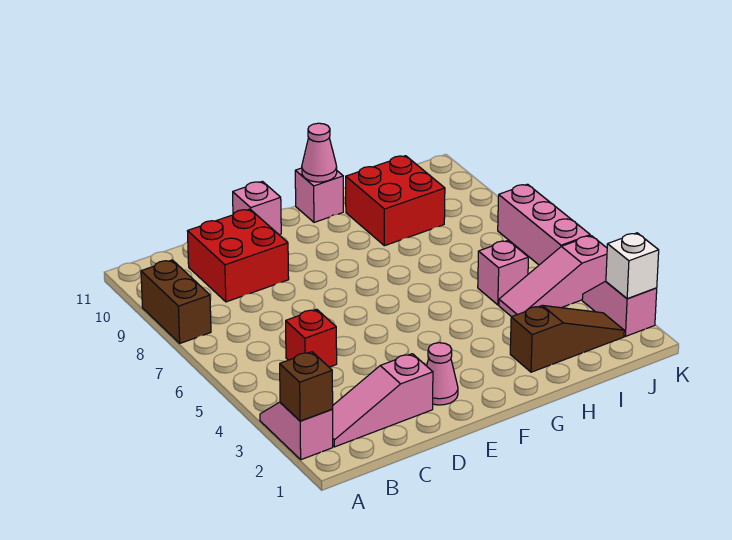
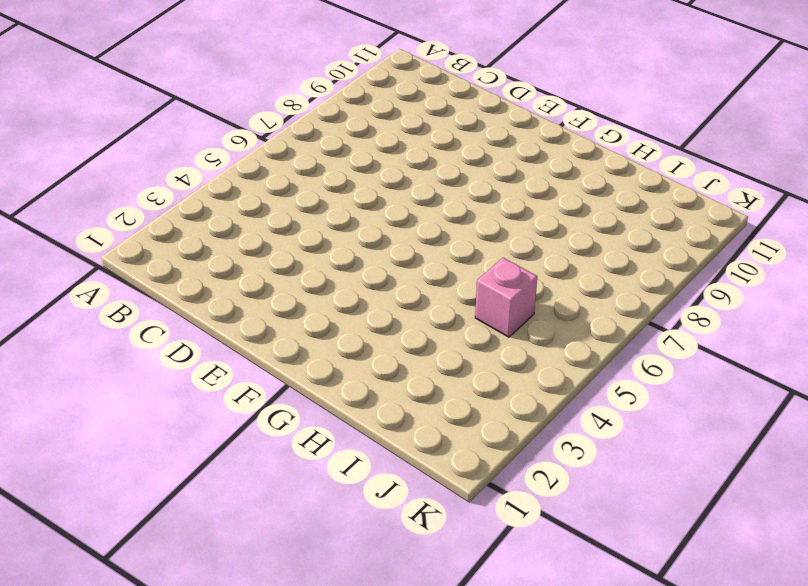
none -> pink slope A2:A3 level 1 top 2
none -> brown brick A8:A9 level 1
none -> pink slope B2:D2 level 1 top D

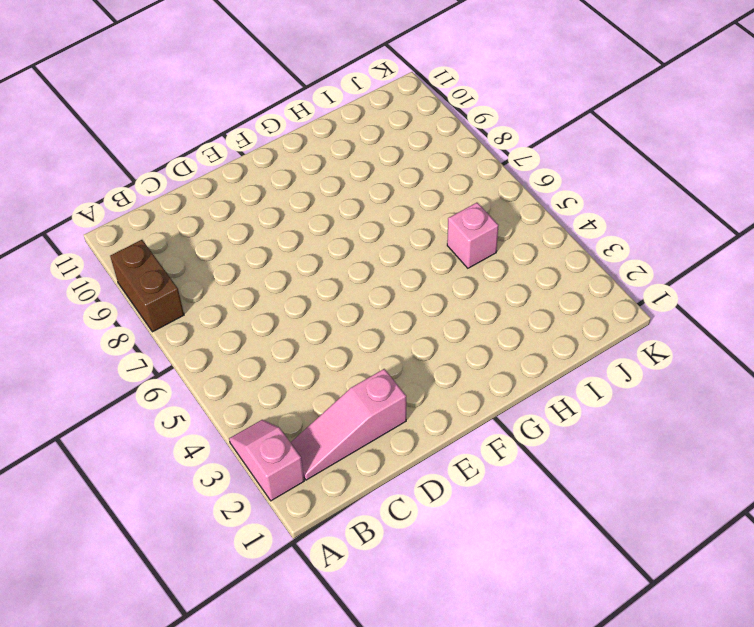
none -> red brick C5 level 1
none -> red brick C9:D10 level 1
none -> pink cone E2 level 1

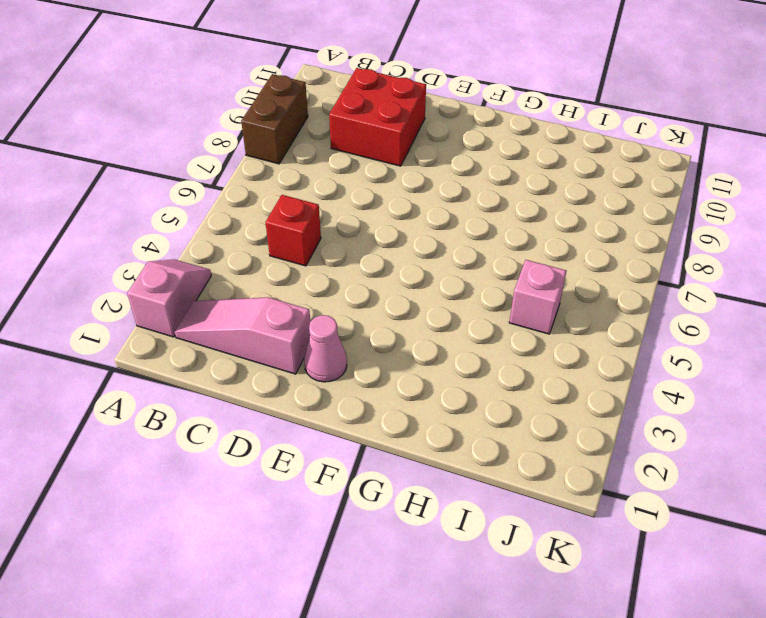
none -> pink brick E11 level 1
none -> pink brick G11 level 1
none -> brown slope H2:J2 level 1 top H

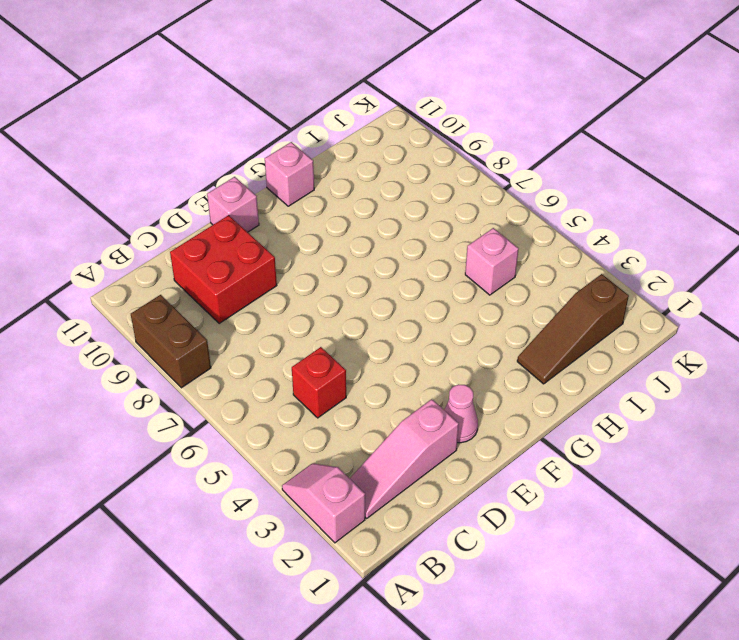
brown slope H2:J2 level 1 top J -> brown slope H2:J2 level 1 top H
none -> red brick H9:I10 level 1
none -> pink slope I4:K4 level 1 top K
none -> pink slope K2:K3 level 1 top 2

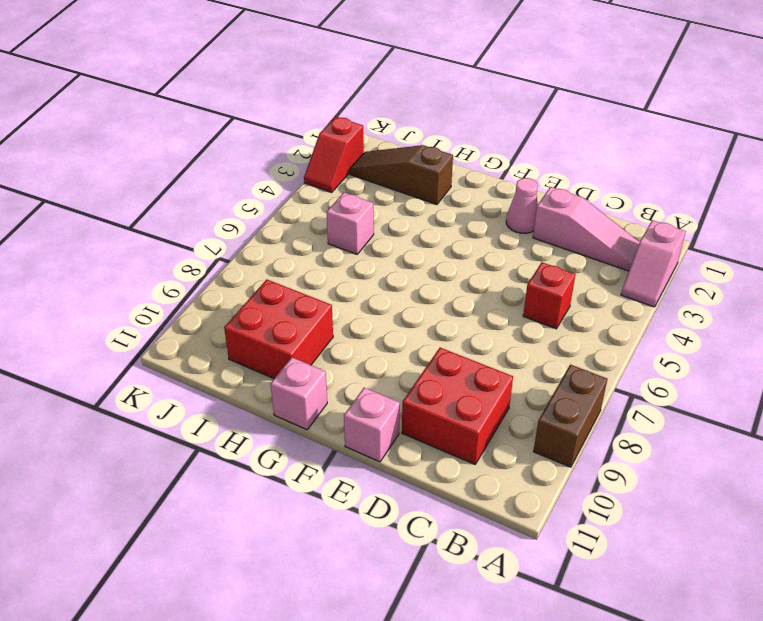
red slope K2:K3 level 1 top 2 -> pink slope K2:K3 level 1 top 2
none -> pink slope I4:K4 level 1 top K
none -> pink brick K5:K7 level 1
none -> brown brick A2 level 2

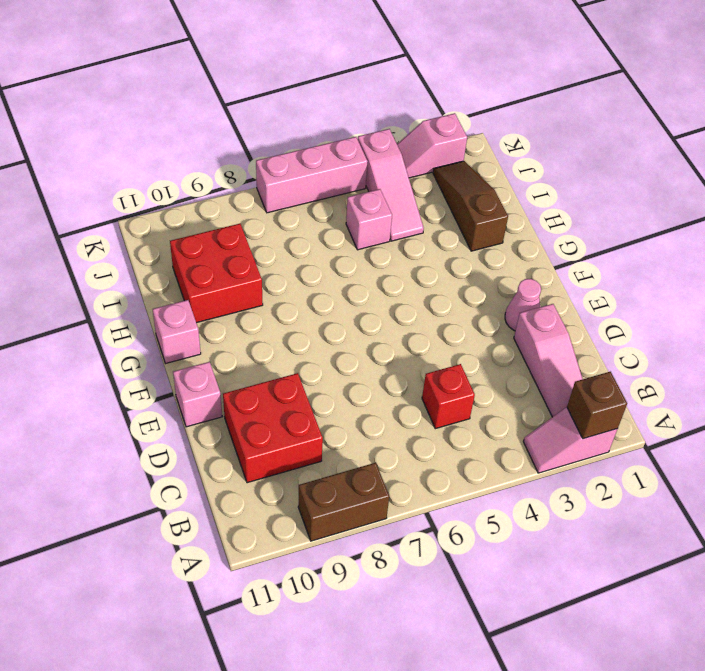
none -> pink cone G11 level 2
none -> white brick K2 level 2

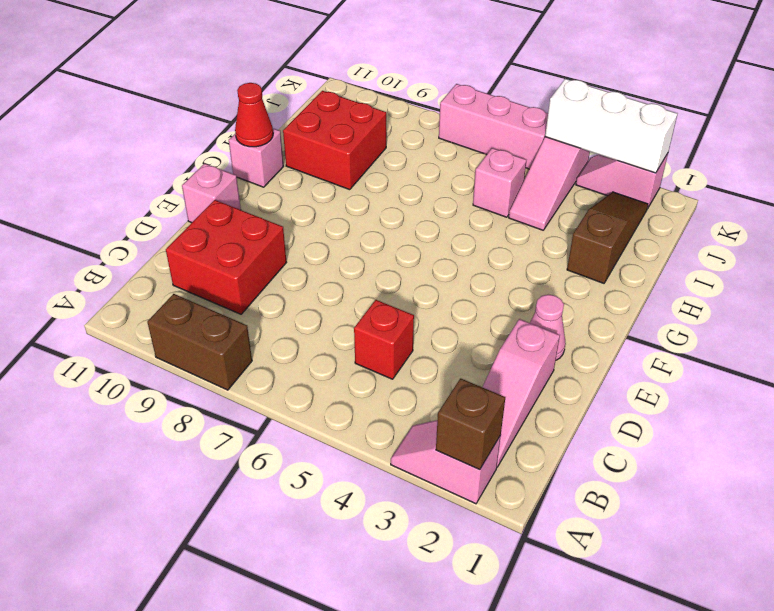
red cone G11 level 2 -> pink cone G11 level 2
white brick K2:K4 level 2 -> white brick K2 level 2

